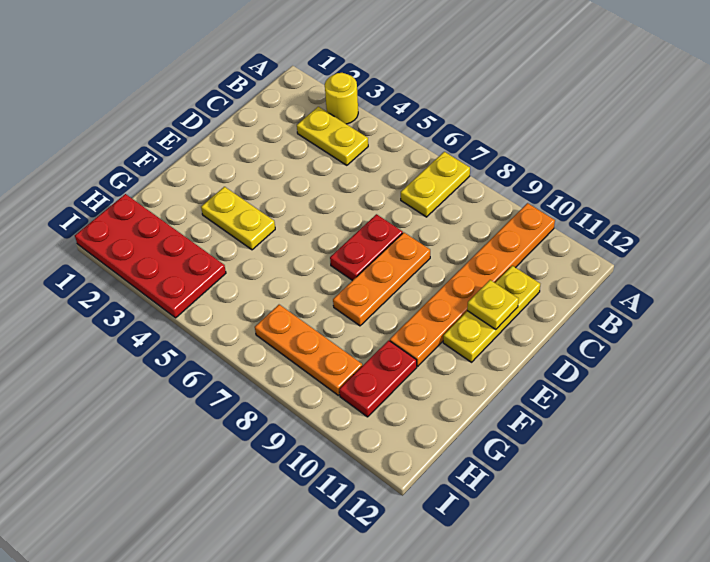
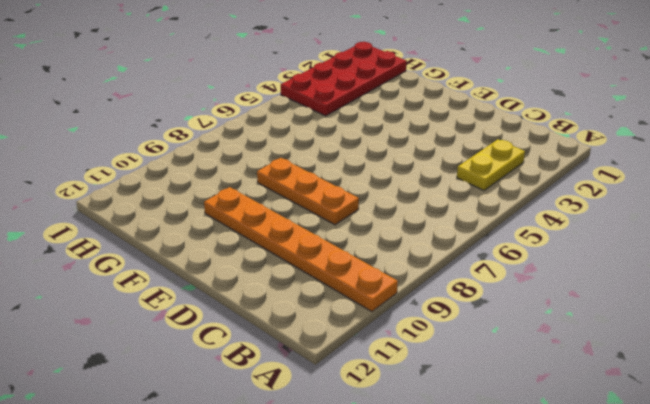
none -> yellow round brick A3 level 1
none -> yellow plate A7:B7 level 1
none -> yellow plate C11:E11 level 1

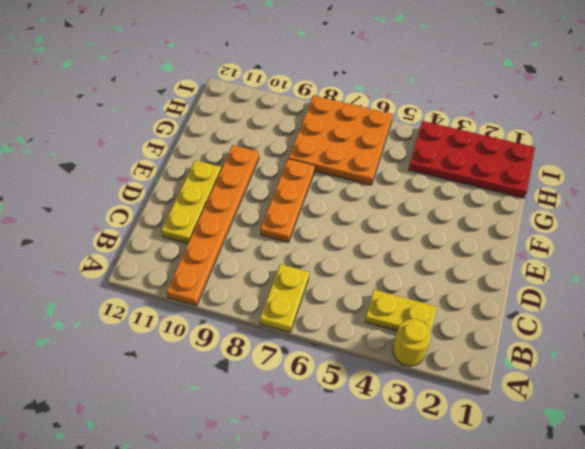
orange plate G6:I8 level 1 -> orange plate H7:H9 level 1
none -> red plate D7:E7 level 1
none -> yellow plate F3:F4 level 1
none -> red plate G10:H10 level 1

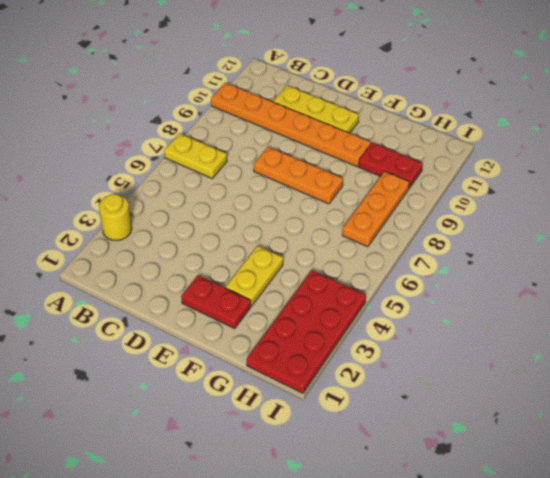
red plate E2:F2 level 1 -> red plate D7:E7 level 1
none -> yellow plate B3:B4 level 1
none -> yellow plate D11 level 2

